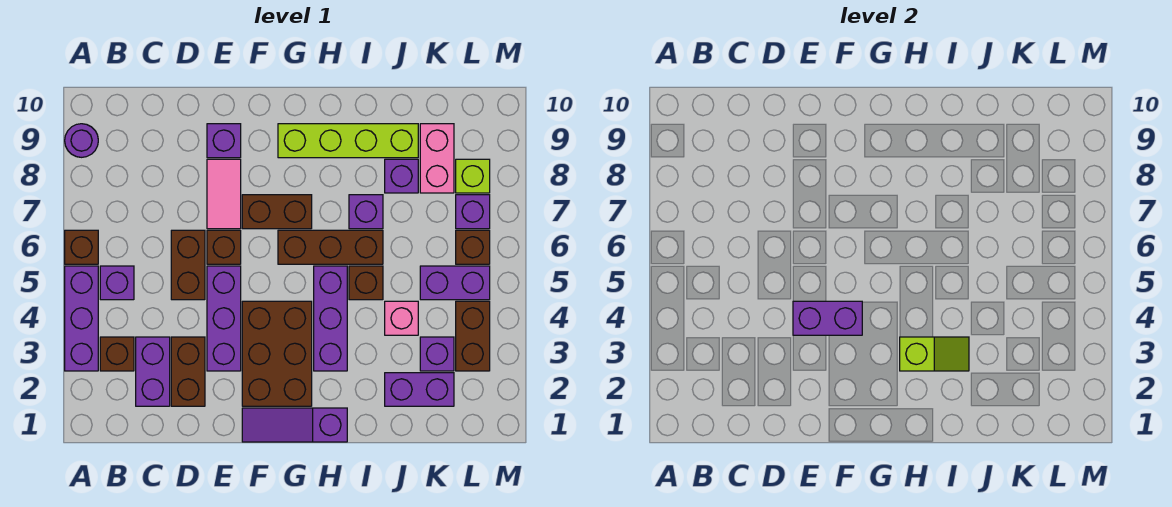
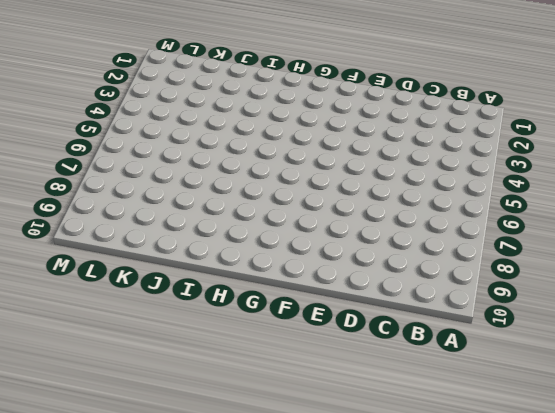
none -> purple brick A3:A5 level 1
none -> brown brick A6 level 1
none -> purple round brick A9 level 1
none -> brown brick B3 level 1

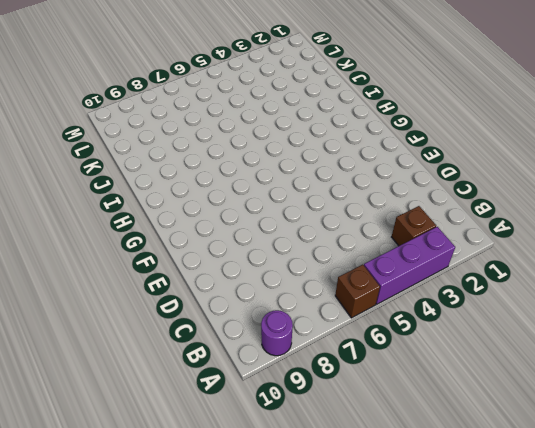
none -> purple brick B5 level 1
none -> purple brick C2:C3 level 1
none -> brown brick D2:D3 level 1
none -> brown brick D5:D6 level 1

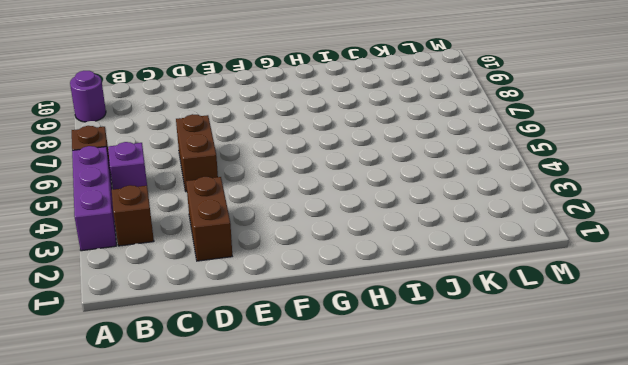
none -> purple brick C2:C3 level 1
none -> purple brick E3:E5 level 1
none -> brown brick E6 level 1
none -> pink tile E7:E8 level 1

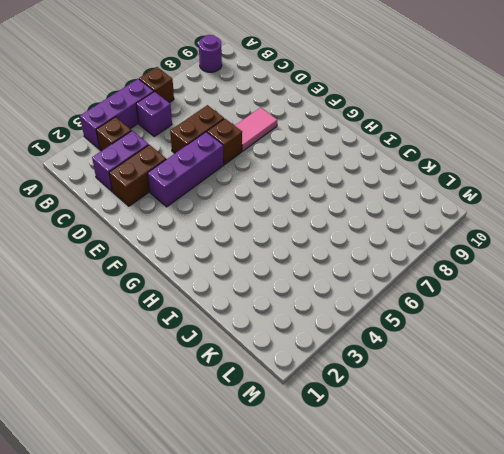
none -> purple brick E9 level 1
none -> purple slope F1:H1 level 1 top H
none -> brown brick F2:G4 level 1
none -> brown brick F7:G7 level 1

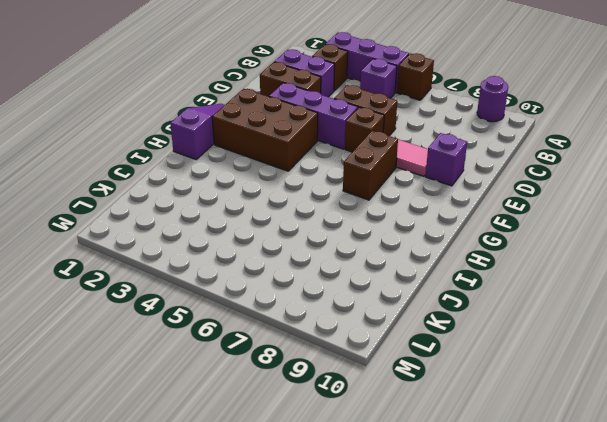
none -> brown brick G6:I6 level 1
none -> lime brick G9:J9 level 1
none -> purple brick H3:H5 level 1
none -> brown brick I5 level 1

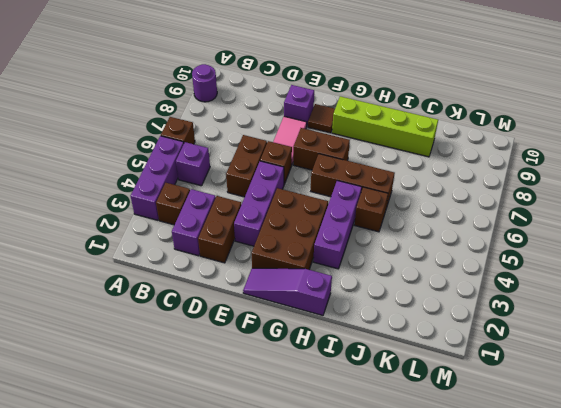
brown tile F9 level 1 -> none
none -> purple brick I7 level 1
none -> purple brick J2:K2 level 1
none -> pink brick J4 level 1
none -> purple brick J8 level 1

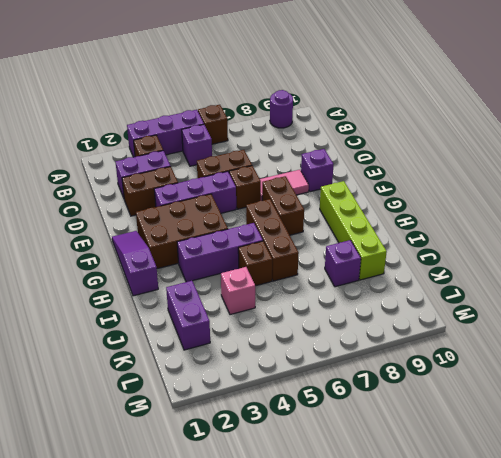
none -> purple brick I7 level 1
none -> purple brick K3 level 1
none -> purple brick K5:L5 level 1
none -> pink brick K8:K9 level 1

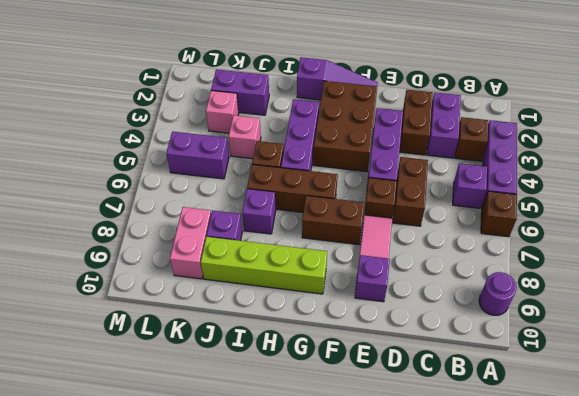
pink brick K3 level 1 -> purple brick K3 level 1
none -> brown brick L3:L4 level 1
none -> brown brick L6 level 1
none -> purple brick L7 level 1
none -> lime brick L8 level 1

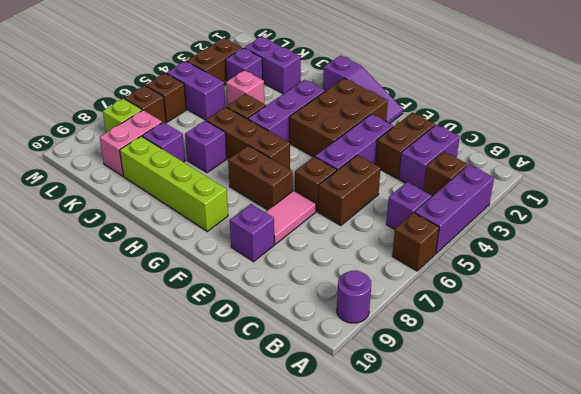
brown brick L7 level 1 -> purple brick L7 level 1
none -> purple brick E4:F4 level 2
none -> lime slope H3:I3 level 2 top H

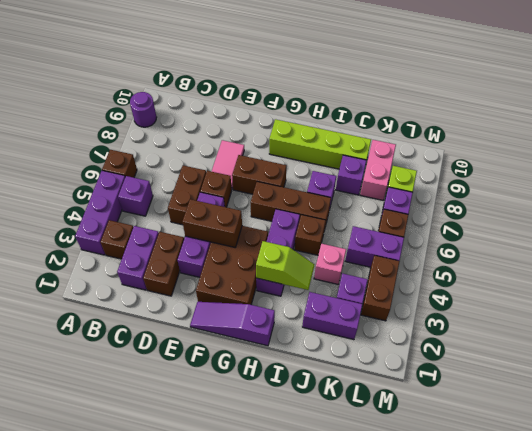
brown brick E4:F4 level 2 -> purple brick E4:F4 level 2
none -> purple brick E9 level 1

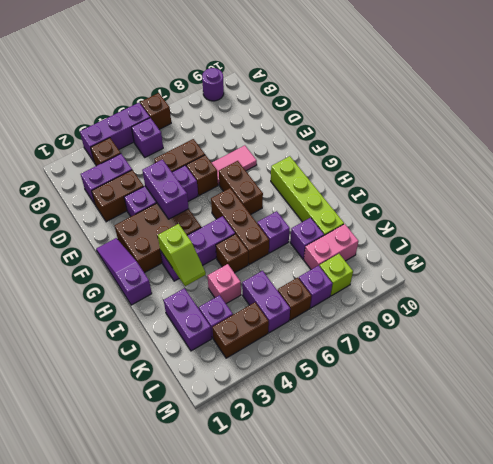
none -> purple brick E9 level 1

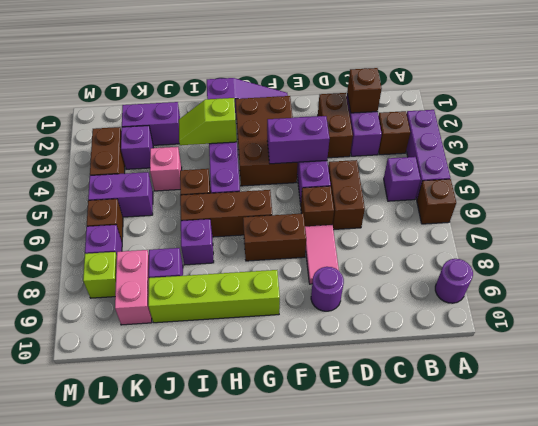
brown brick C2 level 2 -> none
purple round brick E9 level 1 -> purple brick E9 level 1

